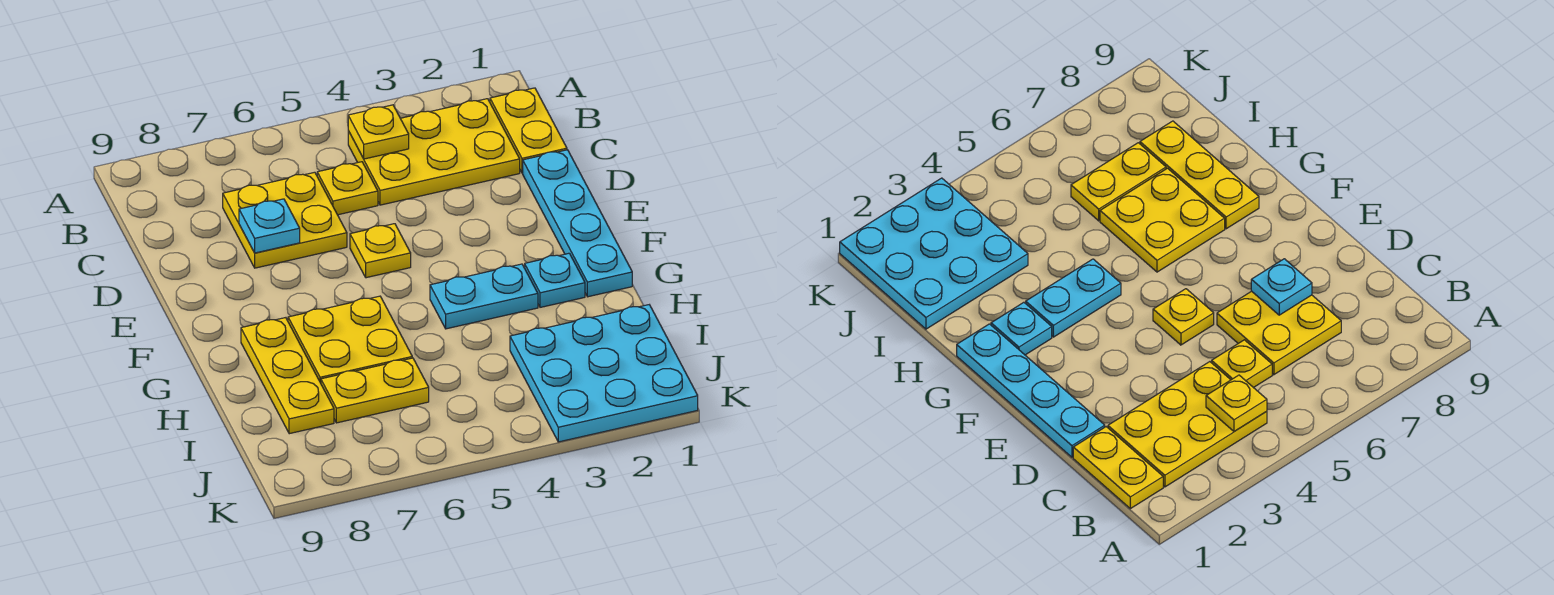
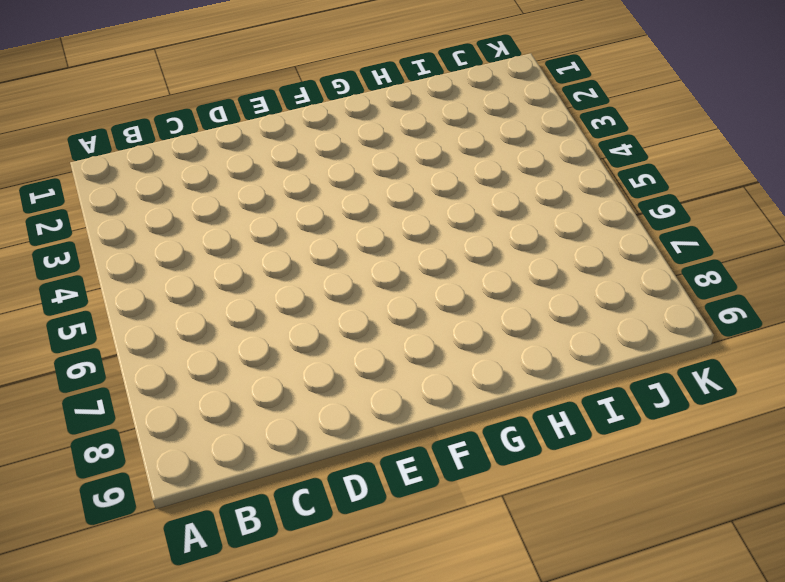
none -> yellow plate B1:C1 level 1
none -> yellow plate B2:C4 level 1
none -> yellow plate C5 level 1

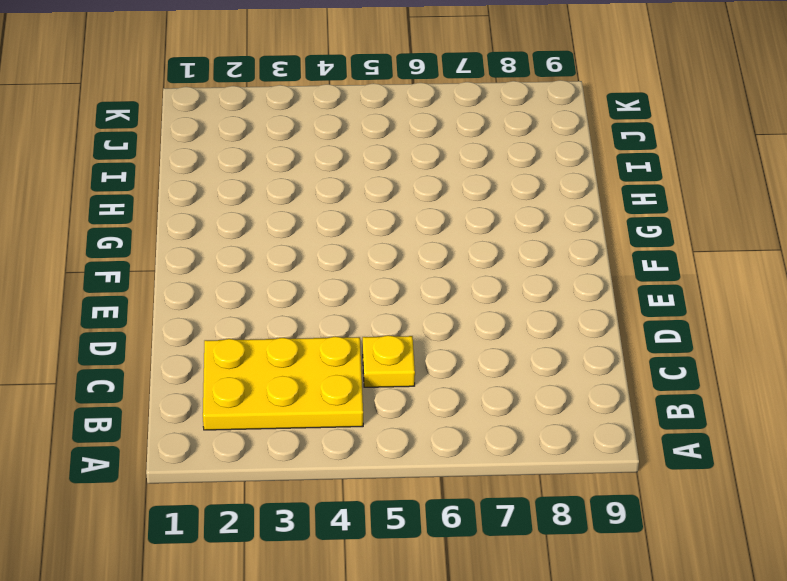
none -> yellow plate B1:C1 level 1
none -> yellow plate C6:D7 level 1
none -> cyan plate D1:G1 level 1

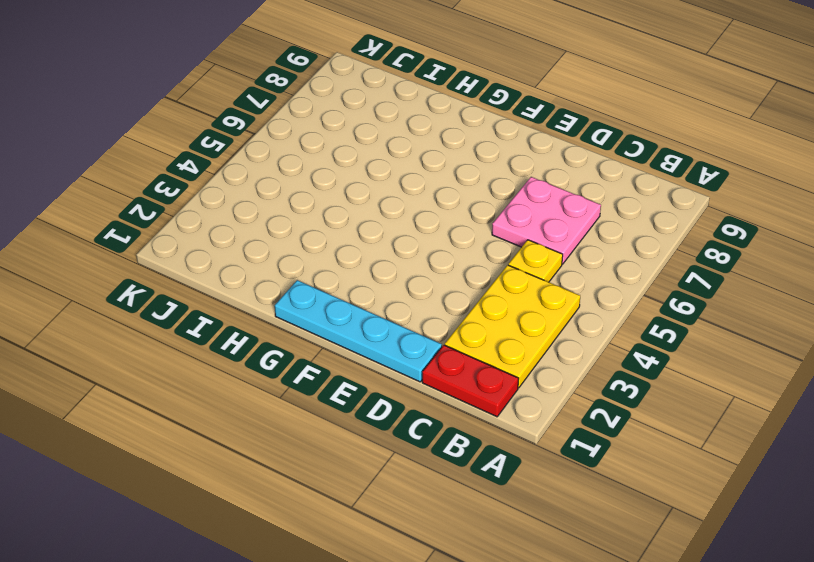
red plate B1:C1 level 1 -> yellow plate B1:C1 level 1
pink plate C6:D7 level 1 -> yellow plate C6:D7 level 1
none -> yellow plate E5 level 1
none -> cyan plate G2 level 1
none -> cyan plate G3:G4 level 1

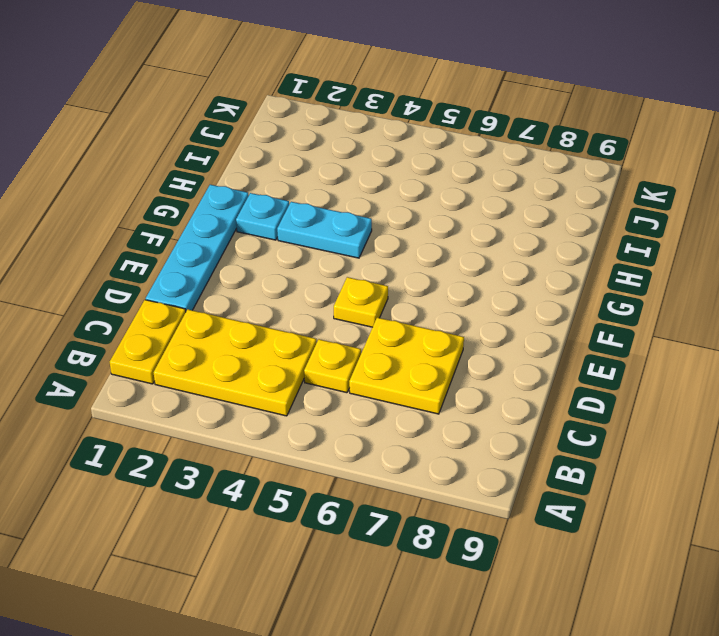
none -> yellow plate G6:H7 level 1
none -> yellow plate G8:I8 level 1
none -> cyan plate I1:K3 level 1

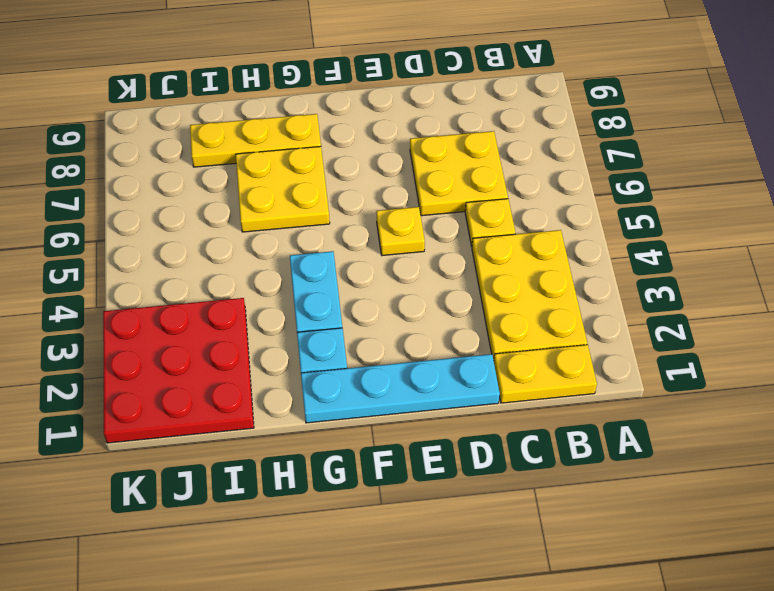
red plate I1:K3 level 1 -> cyan plate I1:K3 level 1
none -> yellow plate I6:I7 level 1
none -> yellow plate B4 level 2
none -> cyan plate D7 level 2

